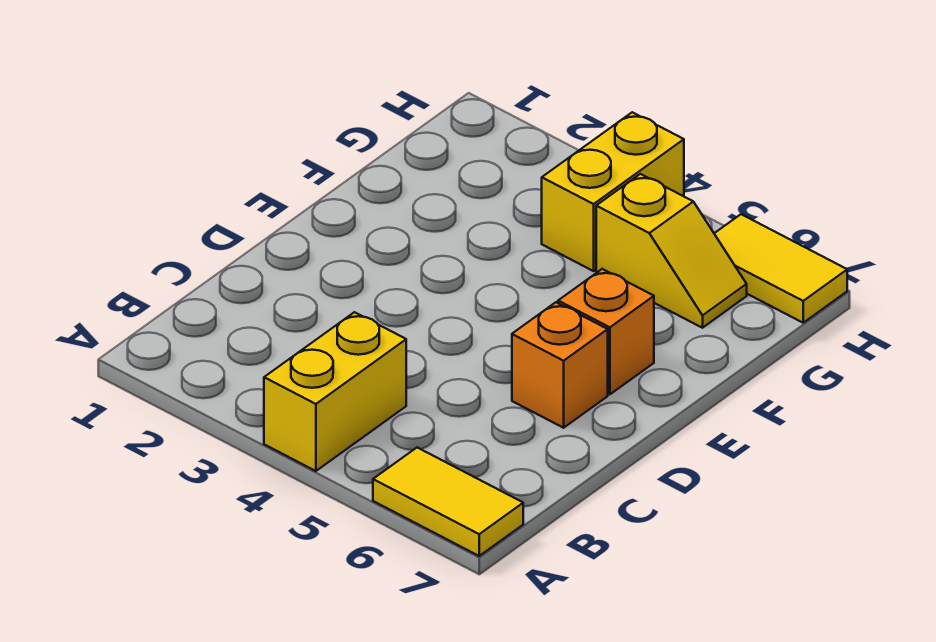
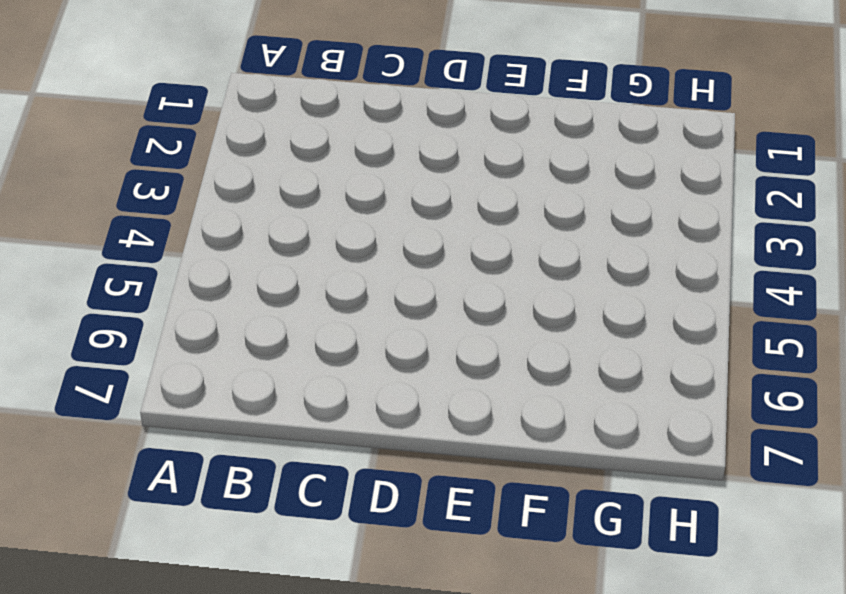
none -> yellow brick A4:B4 level 1
none -> yellow tile A6:A7 level 1

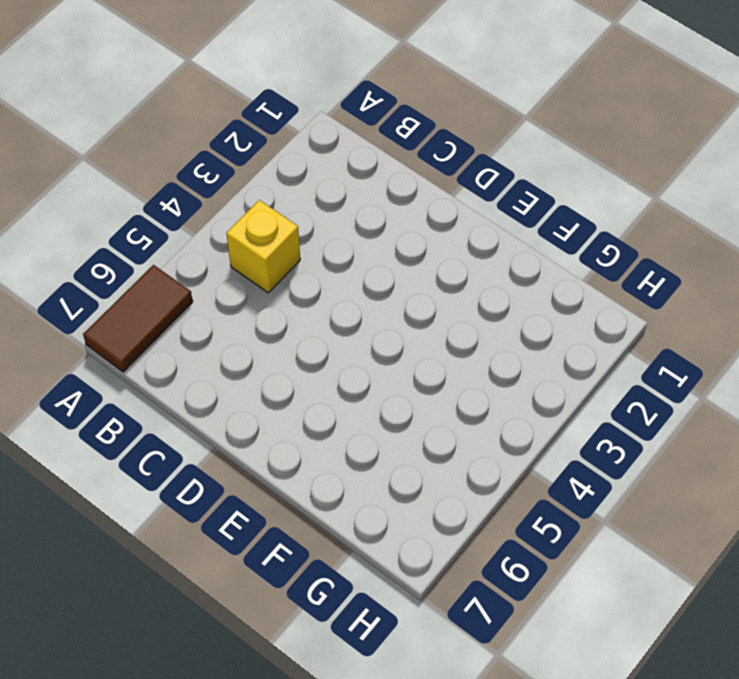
brown tile A6:A7 level 1 -> yellow tile A6:A7 level 1
yellow brick B4 level 1 -> yellow brick A4:B4 level 1
none -> orange brick D6 level 1
none -> orange brick E6 level 1

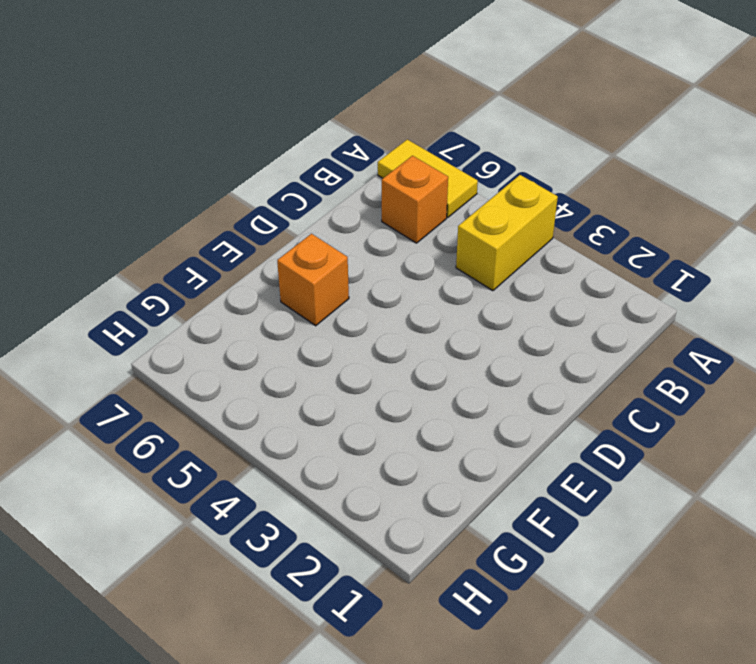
orange brick B6 level 1 -> orange brick D6 level 1
none -> yellow brick G4:H4 level 1
none -> yellow slope G5:G6 level 1 top 5

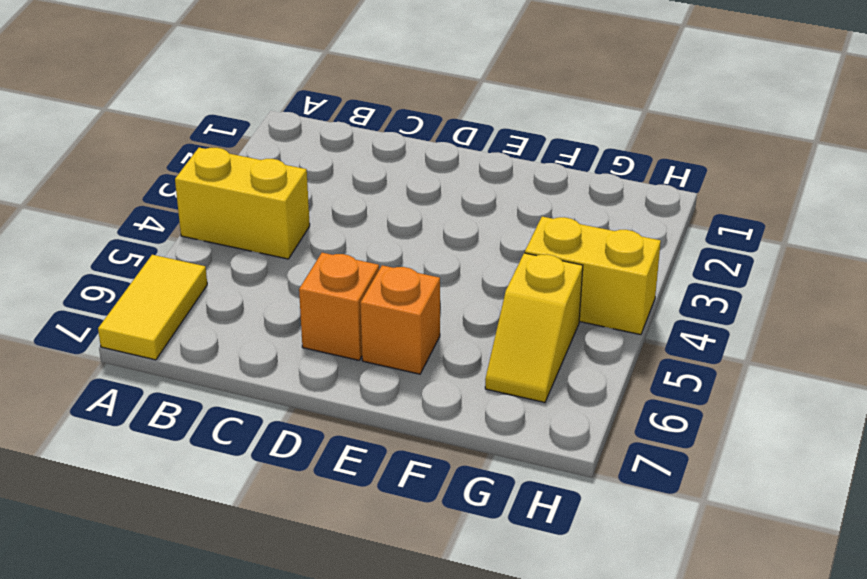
none -> yellow tile H6:H7 level 1

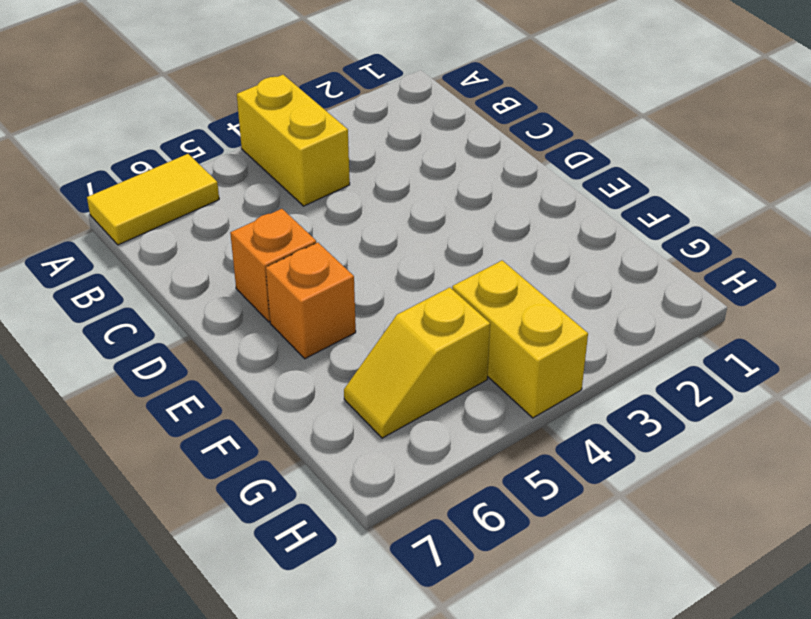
none -> yellow tile H6:H7 level 1

